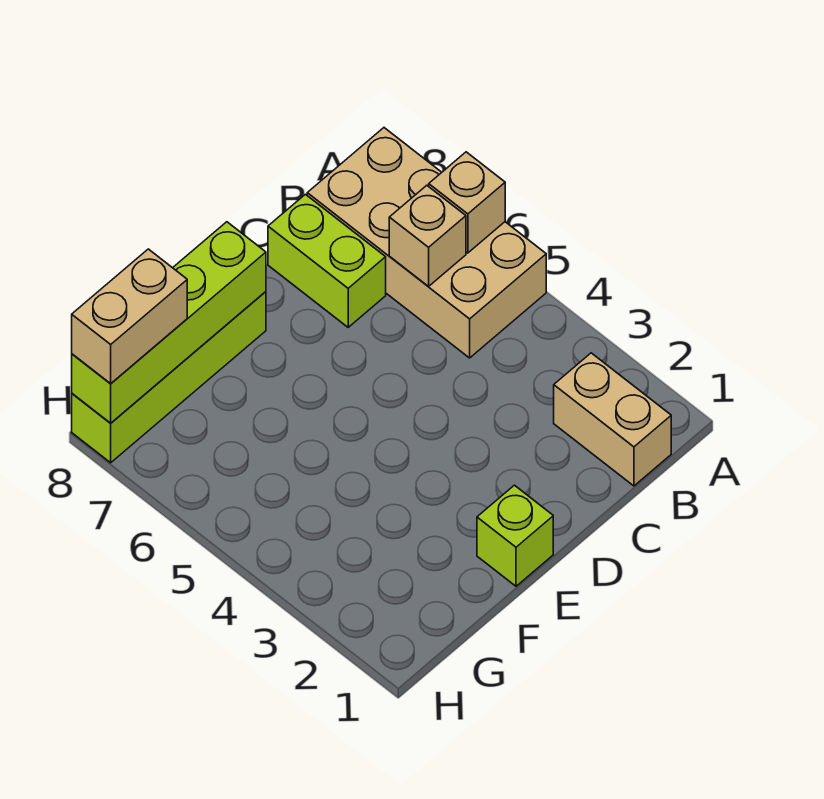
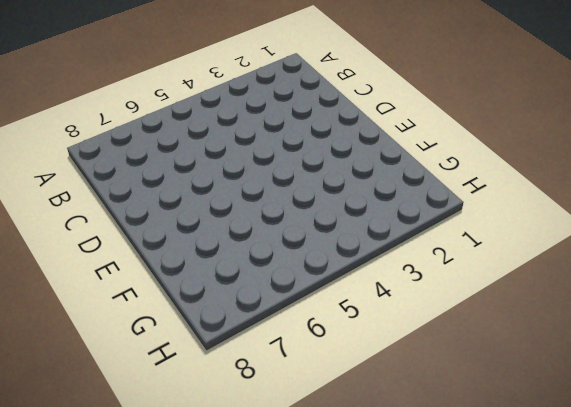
none -> tan brick A5:B8 level 1
none -> tan brick B1:B2 level 1

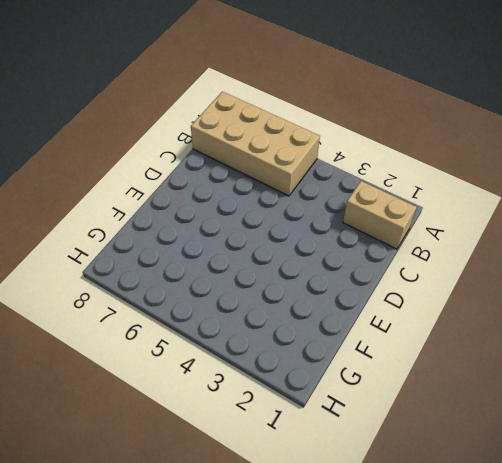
none -> lime brick C7:C8 level 1
none -> lime brick E1 level 1

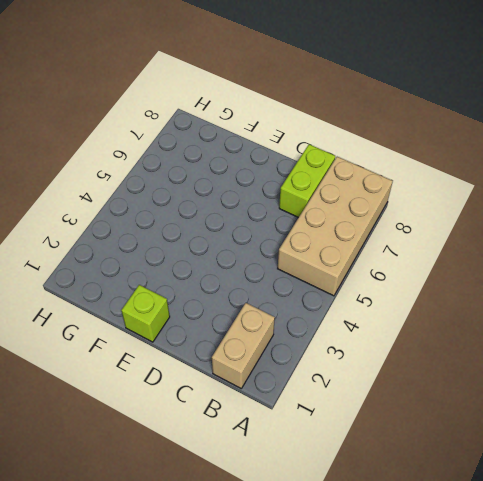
none -> lime brick E8:H8 level 1
none -> tan brick A6 level 2

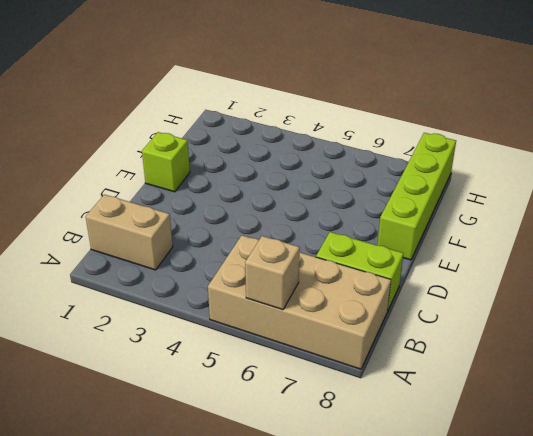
none -> tan brick B6 level 2
none -> lime brick E8:H8 level 2

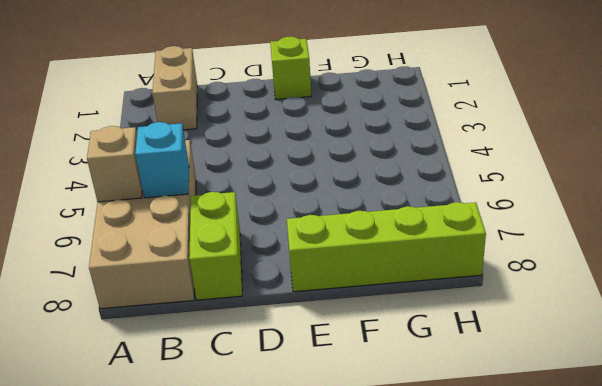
cyan brick B6 level 2 -> tan brick B6 level 2
none -> lime brick E8:H8 level 2
none -> tan brick G8:H8 level 3

